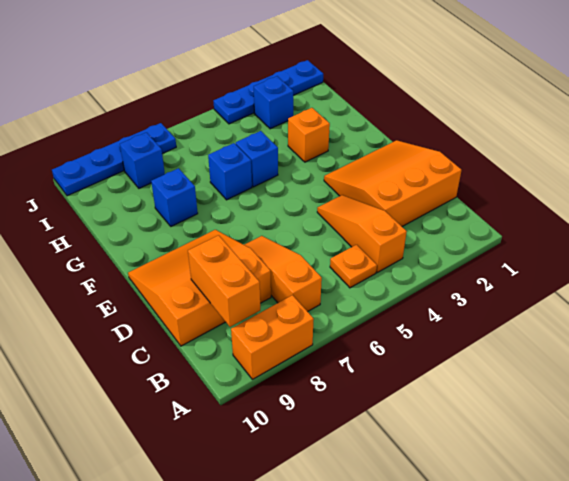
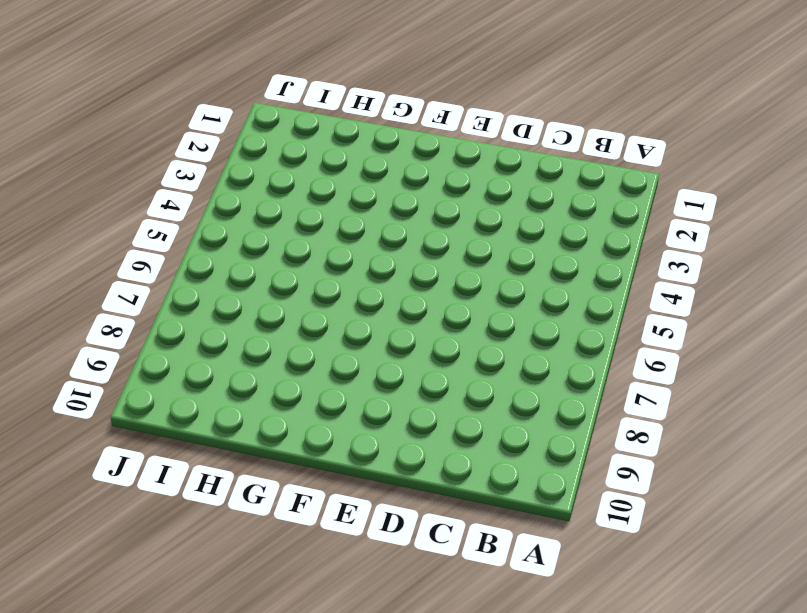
none -> orange brick A8:A9 level 1
none -> orange slope B4:D4 level 1 top B
none -> orange plate B5 level 1

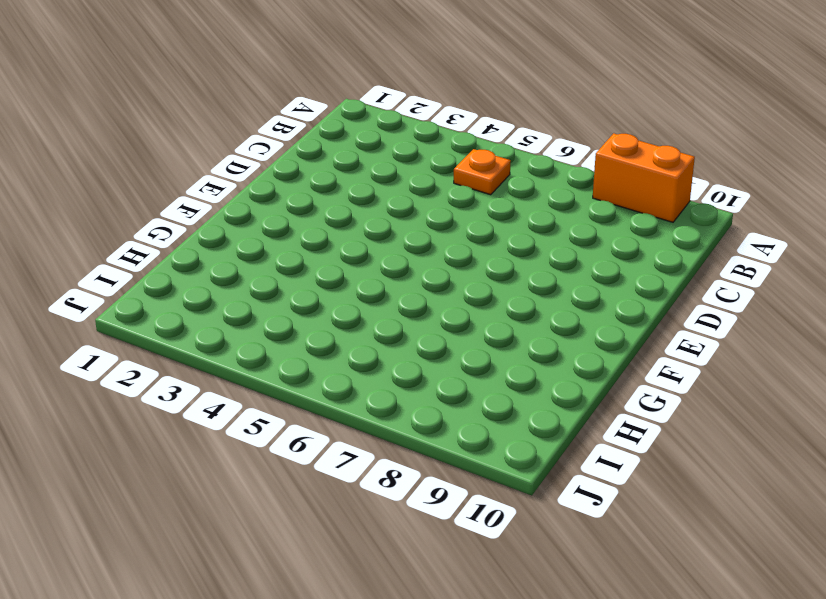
none -> orange slope B4:D4 level 1 top B
none -> orange slope B7:D7 level 1 top B
none -> orange slope C1:E3 level 1 top C

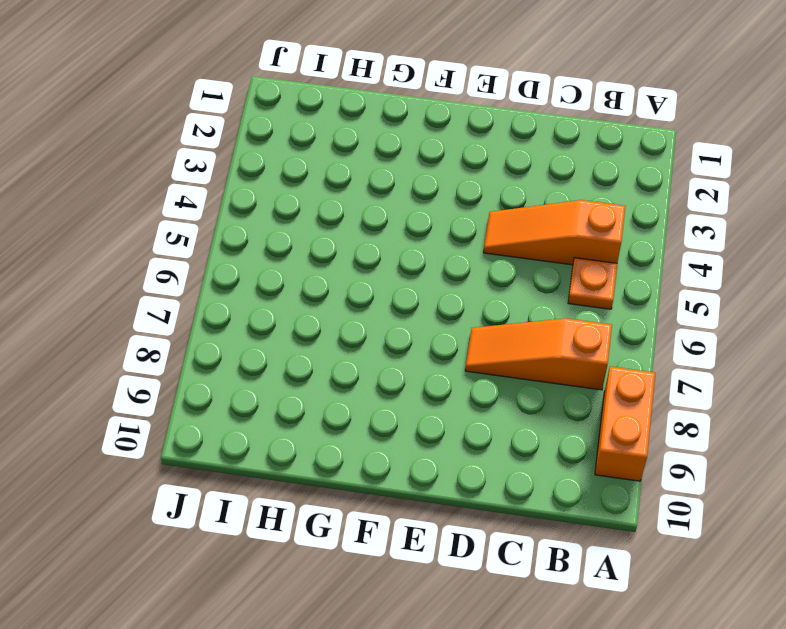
none -> orange slope C1:E3 level 1 top C
none -> orange slope C8:E10 level 1 top C
none -> orange brick G3 level 1

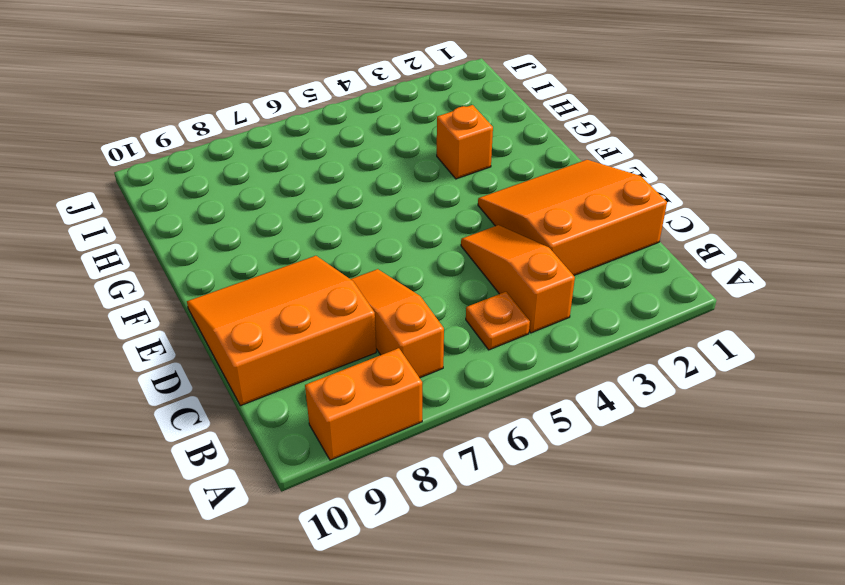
none -> blue brick G5 level 1
none -> blue brick G6 level 1
none -> blue brick G8 level 1

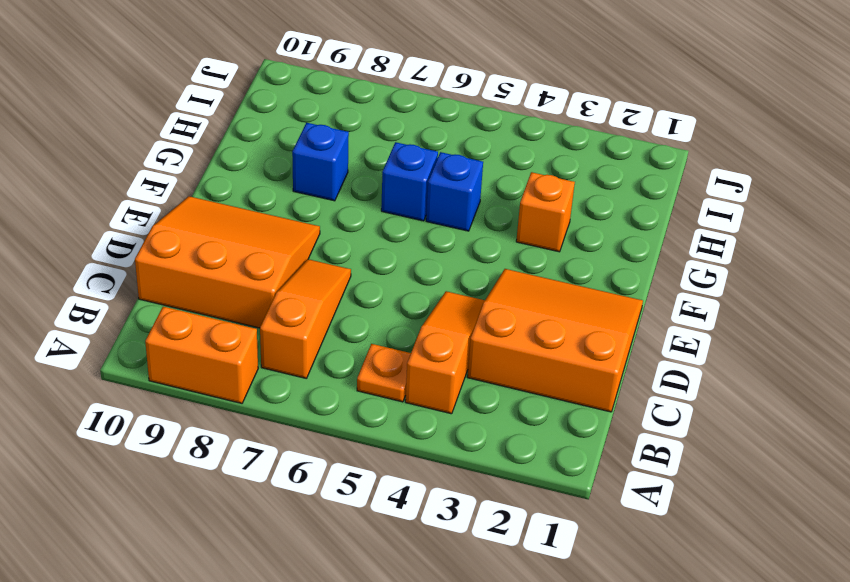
none -> blue brick I3 level 1
none -> blue brick I8 level 1
none -> blue plate J1:J4 level 1

